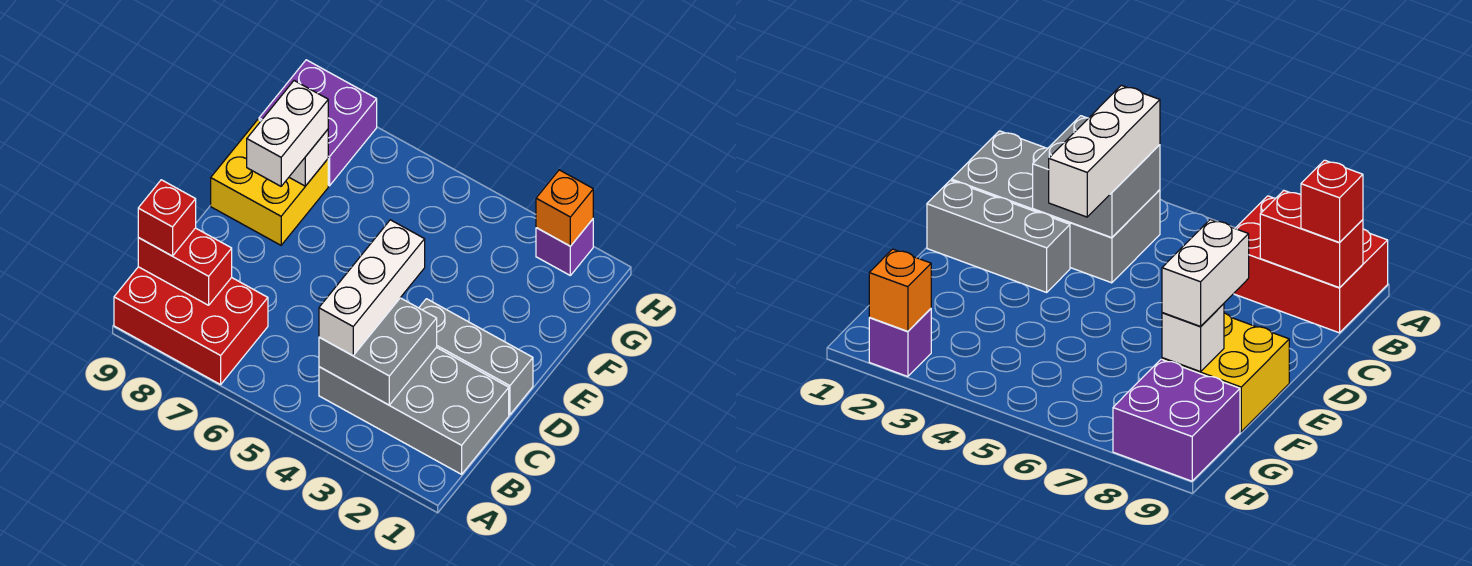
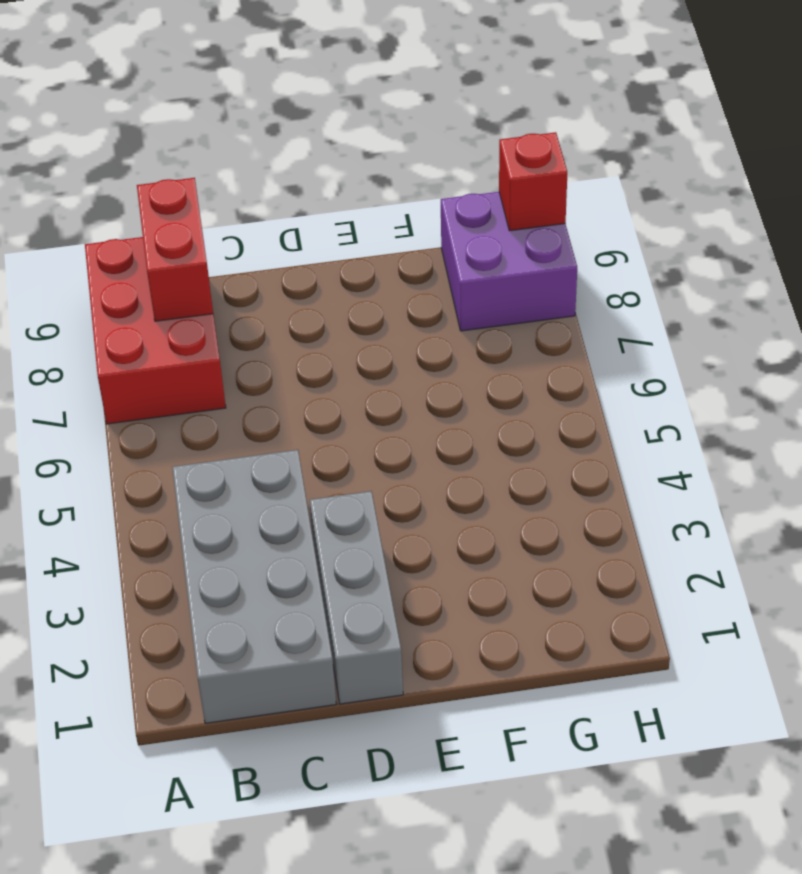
red brick H9 level 2 -> red brick B9 level 3
none -> yellow brick E8:F9 level 1
none -> purple brick H2 level 1
none -> grey brick B3:C4 level 2

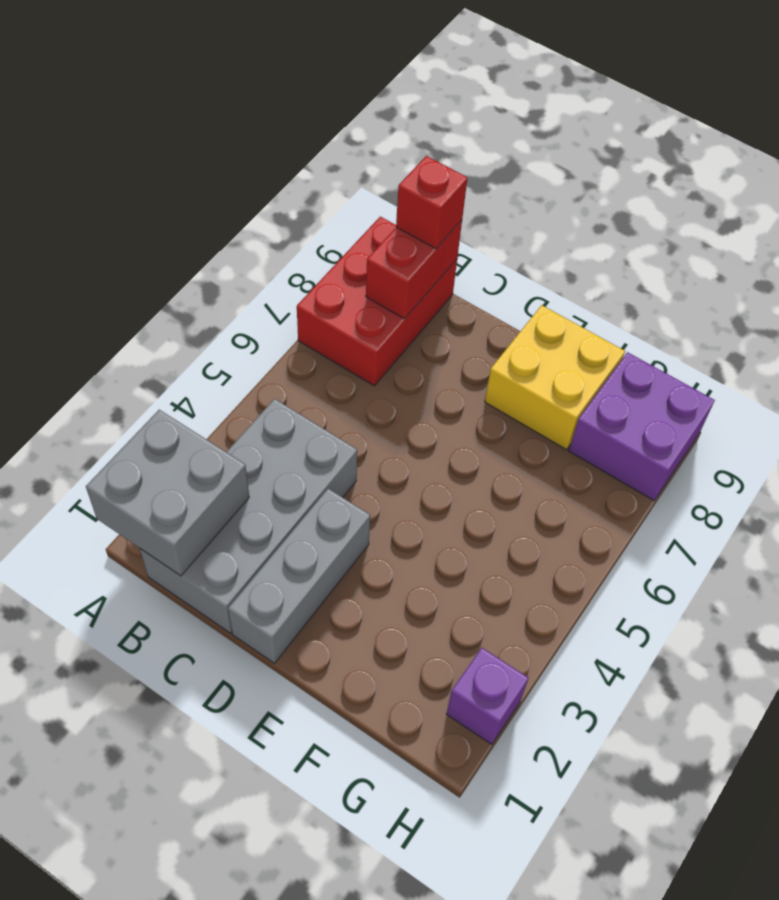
grey brick A1:B2 level 2 -> grey brick B3:C4 level 2
none -> white brick F8 level 2
none -> orange brick H2 level 2
none -> white brick B4:D4 level 3

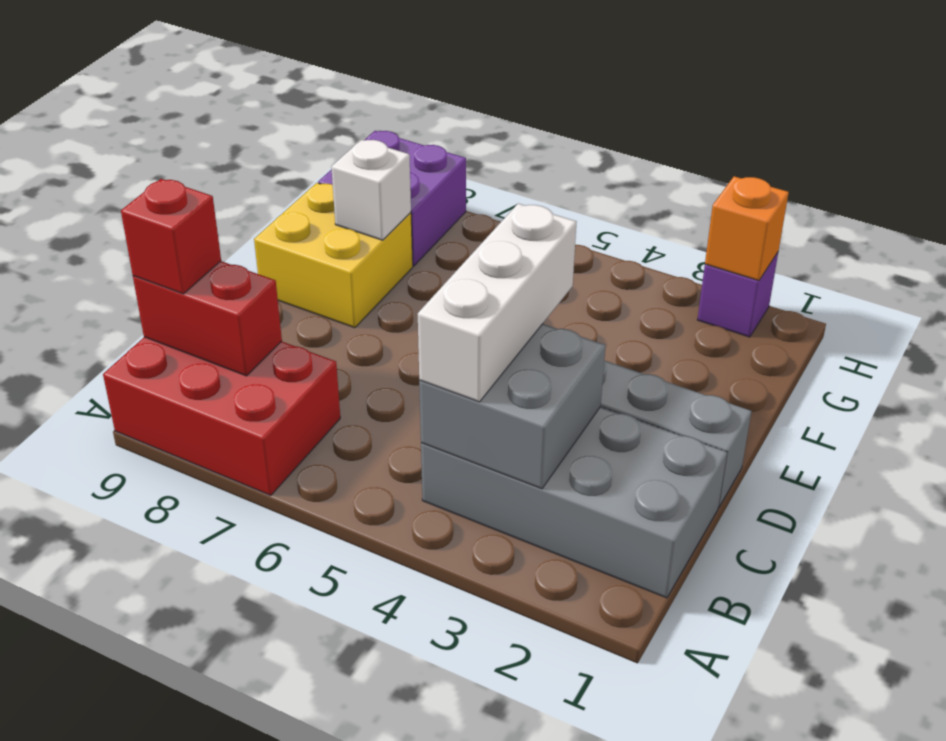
none -> white brick E8:F8 level 3

